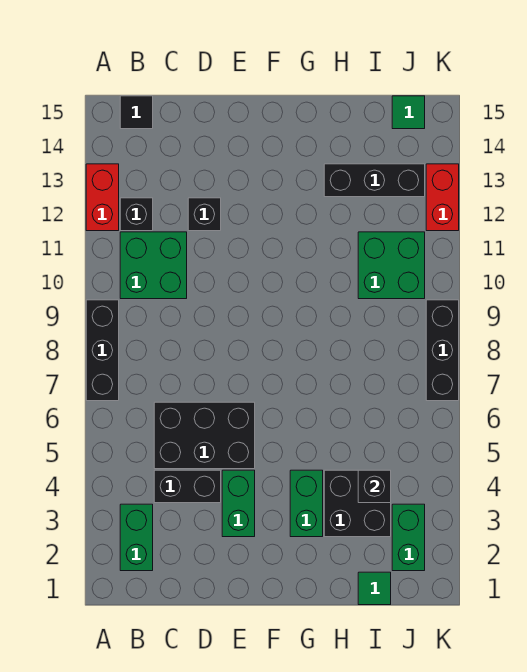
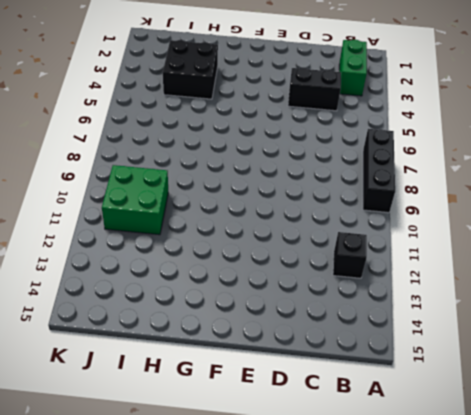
none -> red brick A12:A13 level 1
none -> green brick B10:C11 level 1
none -> black tile B15 level 1

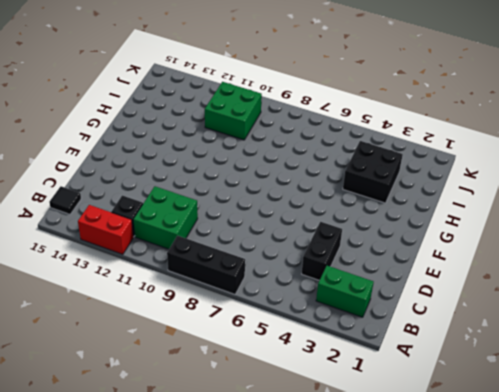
none -> black brick C5:E6 level 1
none -> black brick D12 level 1
none -> green brick E3:E4 level 1

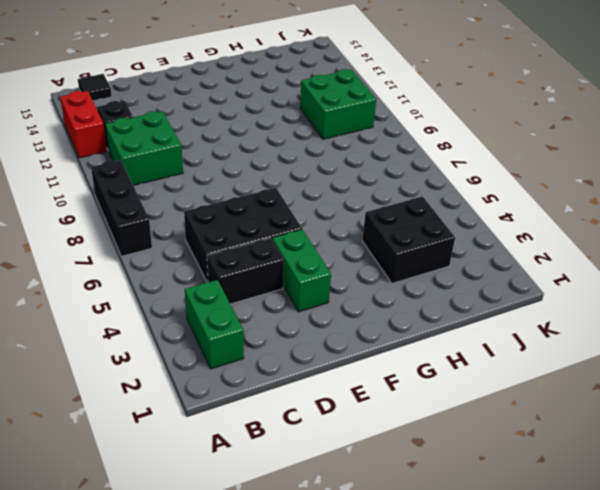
none -> black brick D12 level 1
none -> green brick G3:G4 level 1
none -> black brick H13:J13 level 1

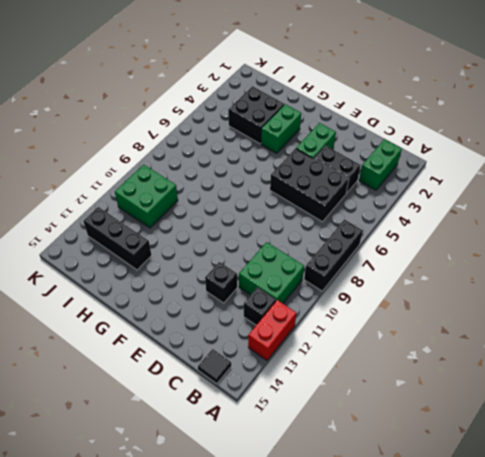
none -> green tile I1 level 1
none -> green brick J2:J3 level 1
none -> green tile J15 level 1

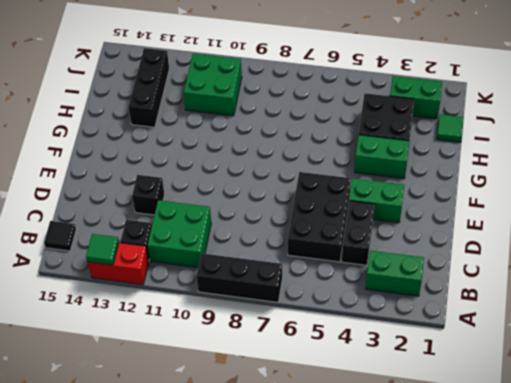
green tile A13 level 2 -> green tile J15 level 1
none -> black brick K7:K9 level 1
none -> red brick K12:K13 level 1
none -> black brick I4 level 2

